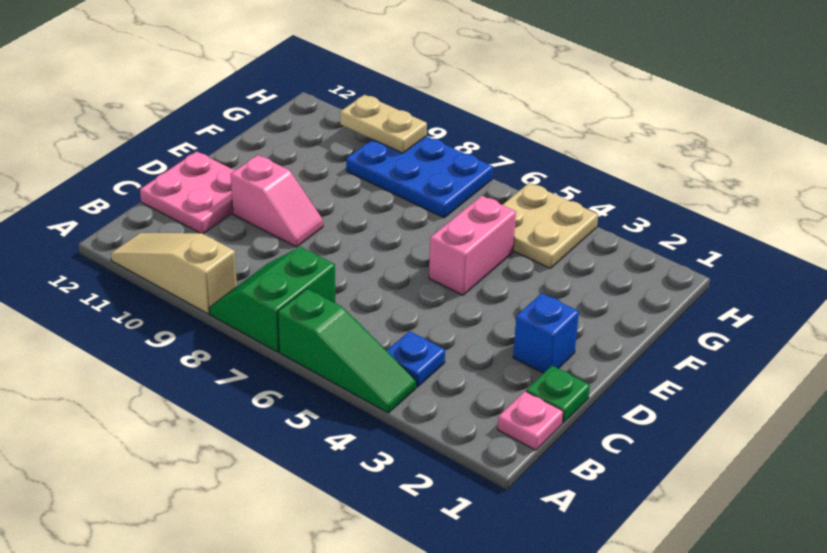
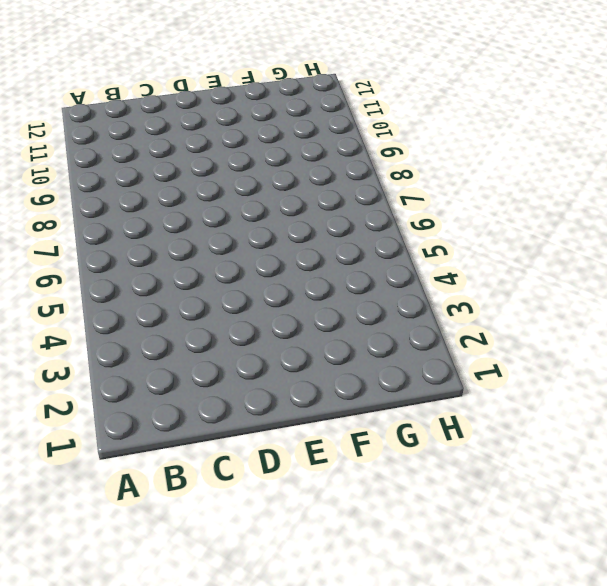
none -> green slope A4:A6 level 1 top 6
none -> green slope A7:B8 level 1 top 7
none -> tan slope A9:A11 level 1 top 9

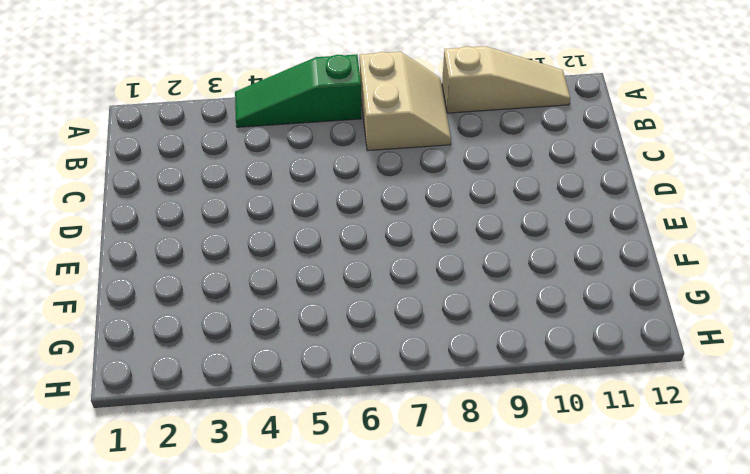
tan slope A7:B8 level 1 top 7 -> green slope A7:B8 level 1 top 7
none -> pink plate B1 level 1
none -> blue plate B4 level 1
none -> green plate C1 level 1

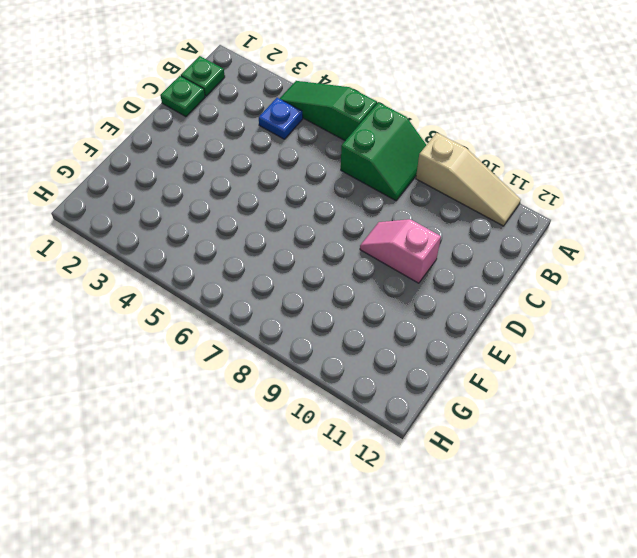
green plate B1 level 1 -> pink plate B1 level 1
none -> pink plate C11:D12 level 1
none -> blue brick D2 level 1
none -> pink brick E5:F5 level 1

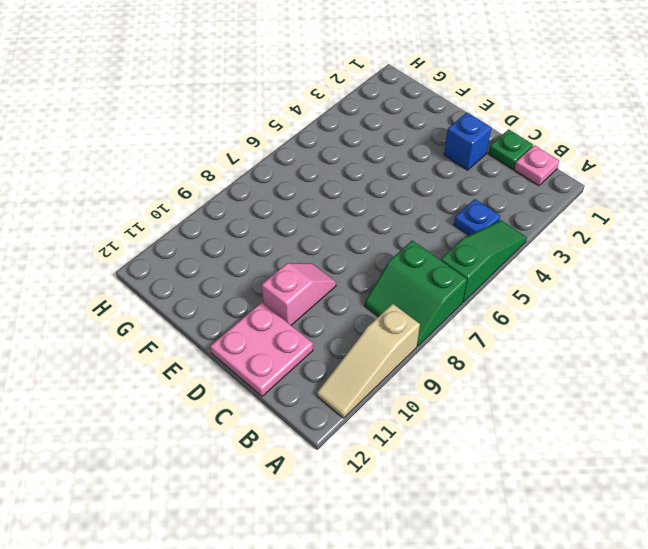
none -> pink brick E5:F5 level 1
none -> tan plate G4:H5 level 1
none -> blue plate G7:H9 level 1

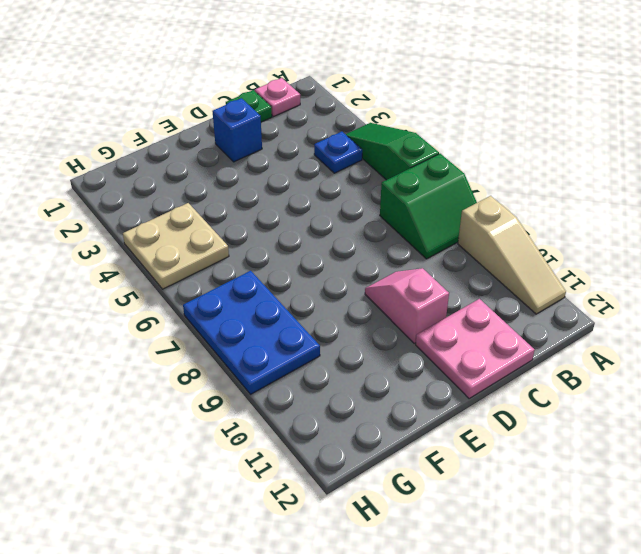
none -> pink brick E5:F5 level 1
none -> tan plate H9:H10 level 2

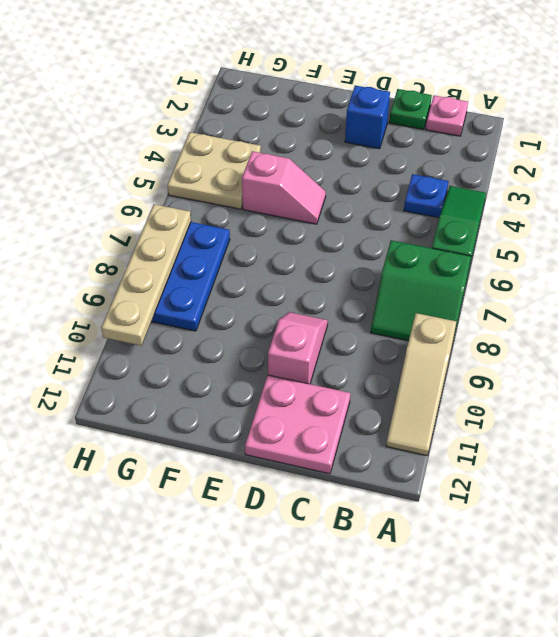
pink slope E5:F5 level 1 top F -> pink brick E5:F5 level 1
tan plate H7:H10 level 2 -> tan plate H9:H10 level 2

